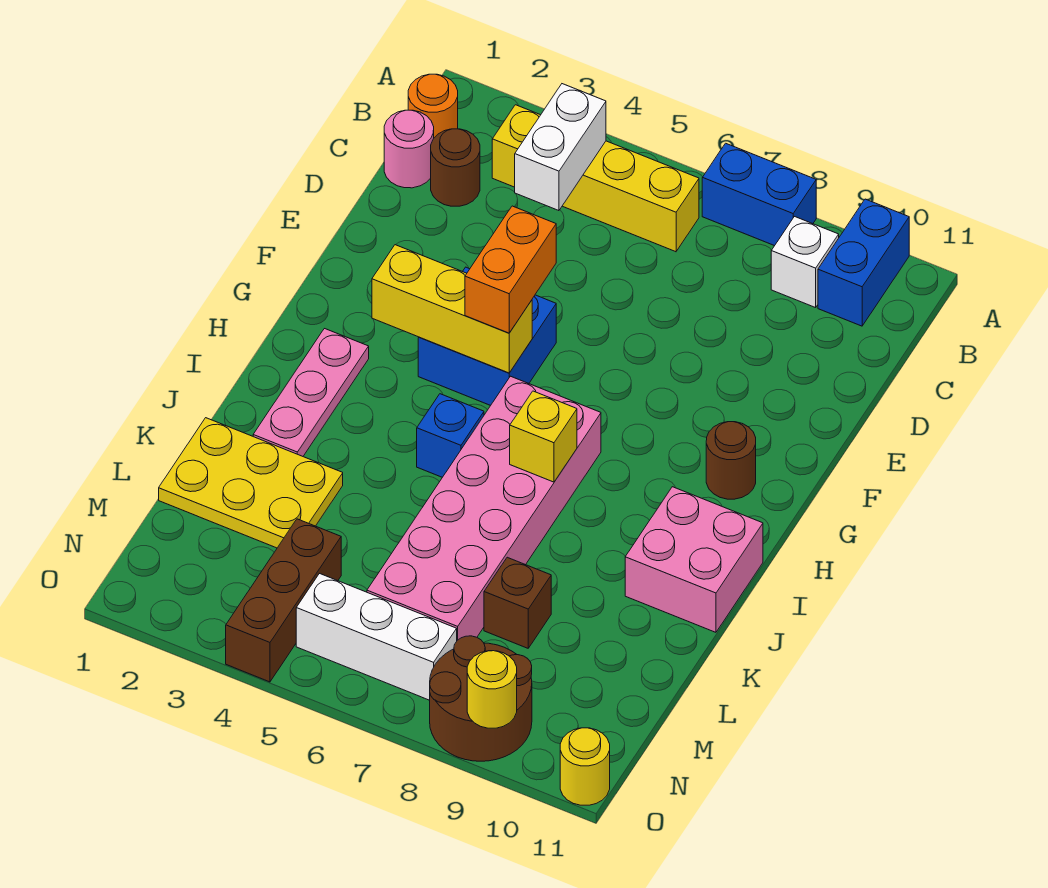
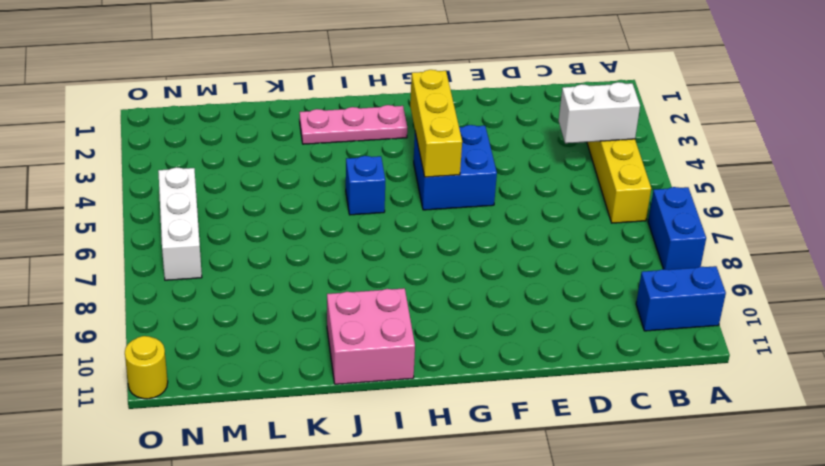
none -> orange round brick B1 level 1
none -> white brick B9 level 1
none -> pink round brick C1 level 1

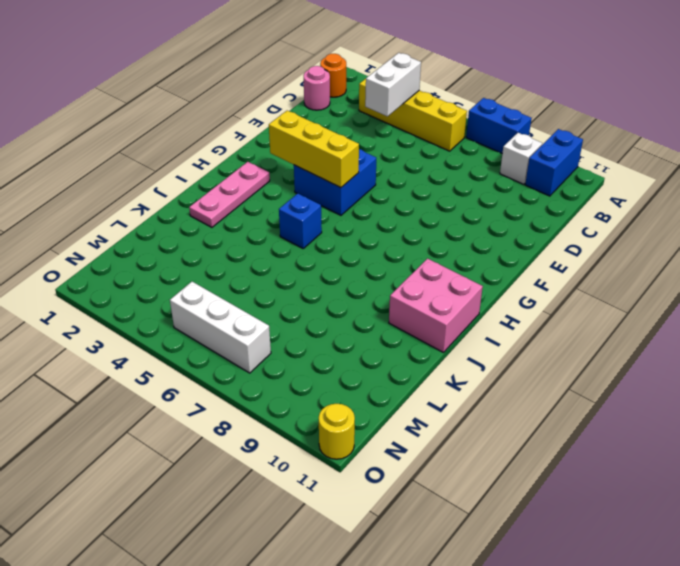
none -> brown round brick C2 level 1
none -> brown round brick G10 level 1
none -> pink brick H6:M7 level 1

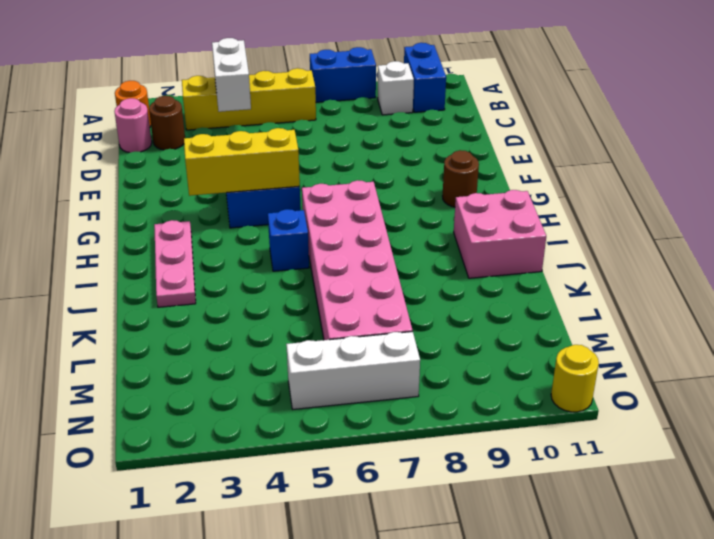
none -> yellow plate K1:L3 level 1
none -> brown brick L8 level 1
none -> brown brick M4:O4 level 1

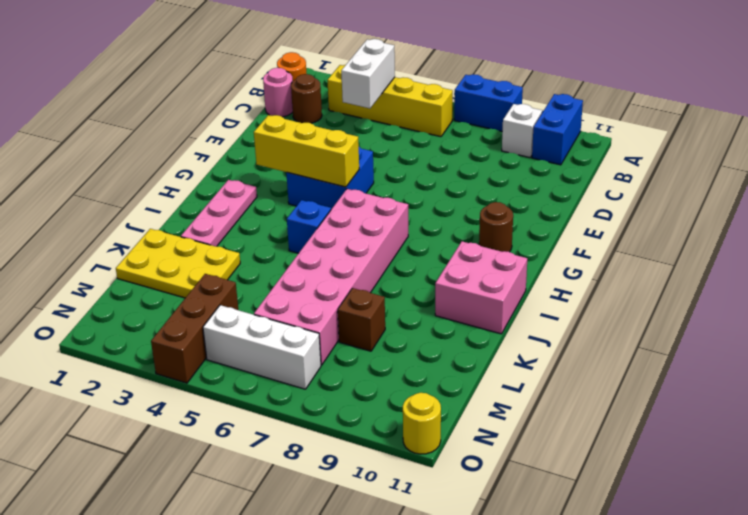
none -> brown round brick N8:O9 level 1
none -> yellow brick I7 level 2
none -> yellow round brick O9 level 2

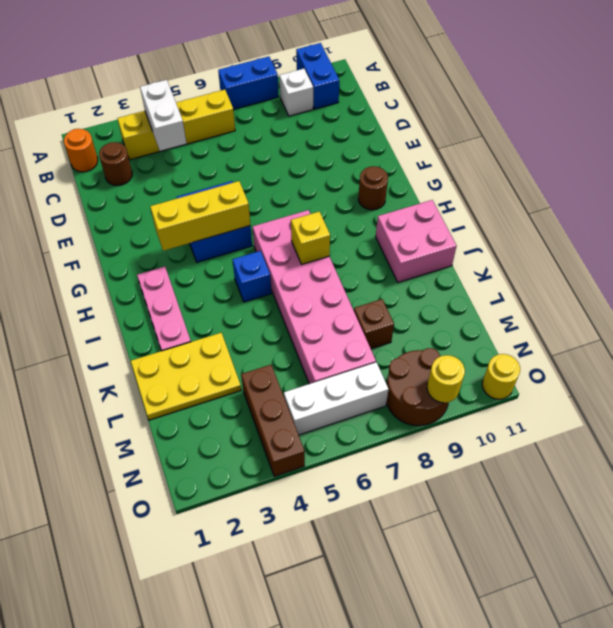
none -> pink round brick C1 level 1
none -> orange brick F5:G5 level 3

